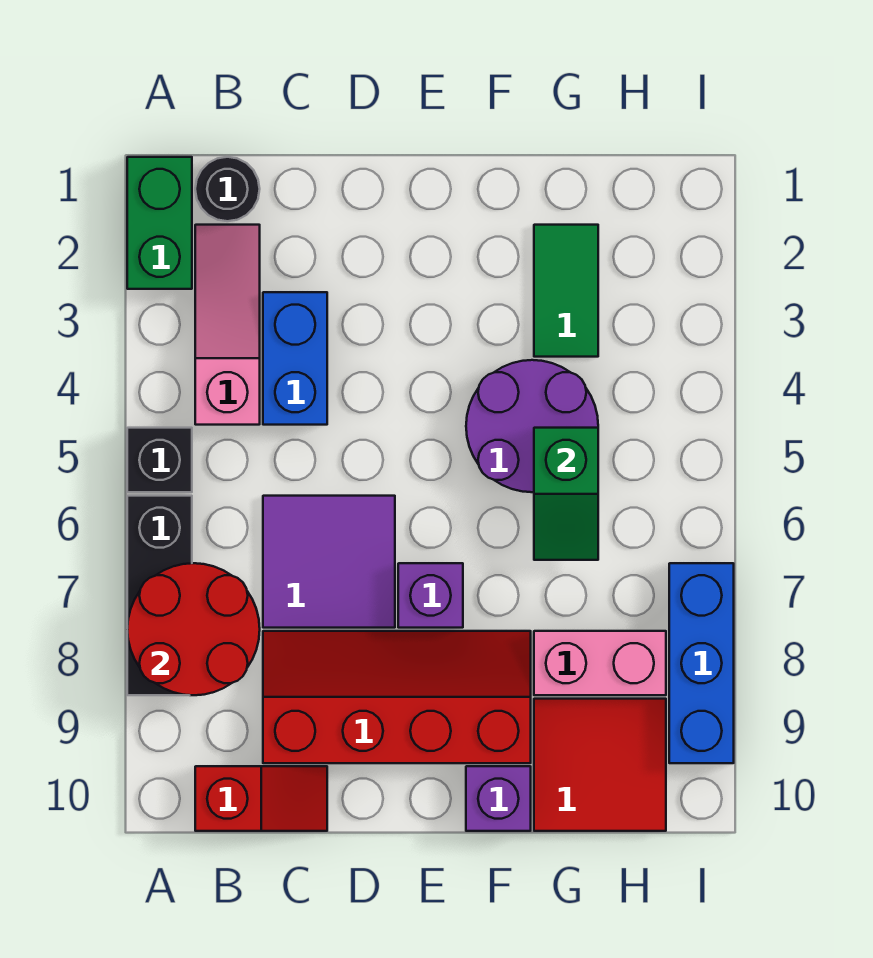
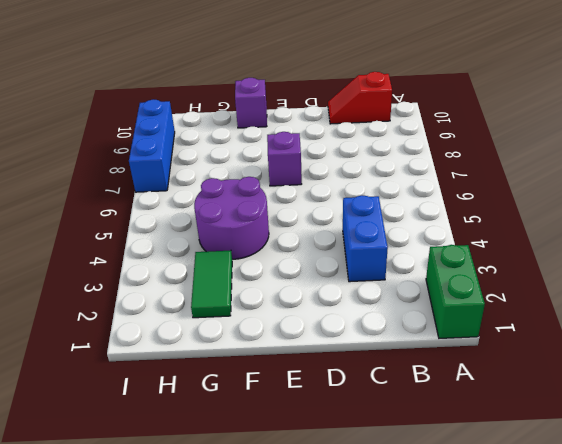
none -> black brick A5 level 1
none -> black brick A6:A8 level 1
none -> black round brick B1 level 1

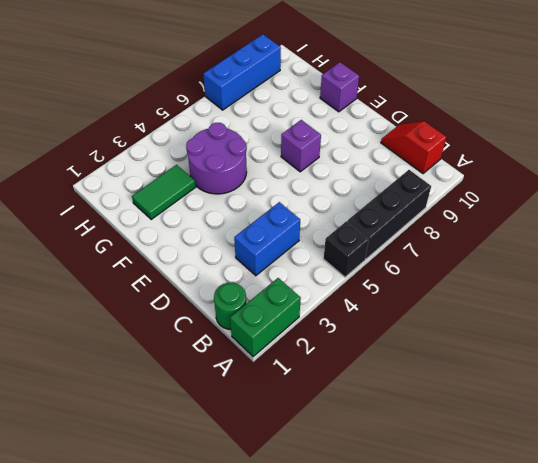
green round brick B1 level 1 -> black round brick B1 level 1
none -> pink slope B2:B4 level 1 top 4
none -> purple tile C6:D7 level 1
none -> red slope C8:F9 level 1 top 9

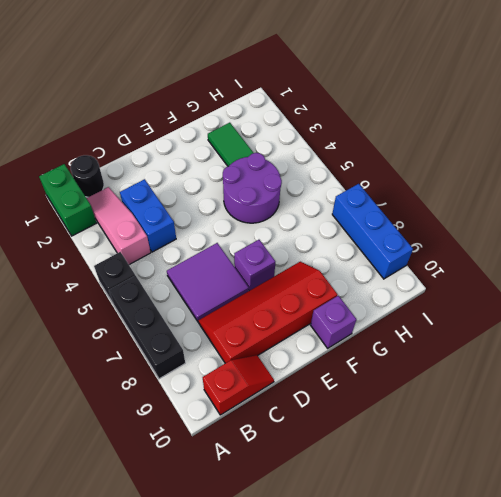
none -> pink brick G8:H8 level 1
none -> red tile G9:H10 level 1
none -> red round brick A7:B8 level 2

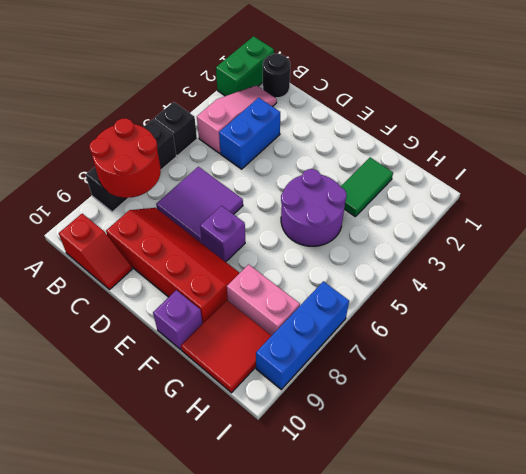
none -> green slope G5:G6 level 2 top 5

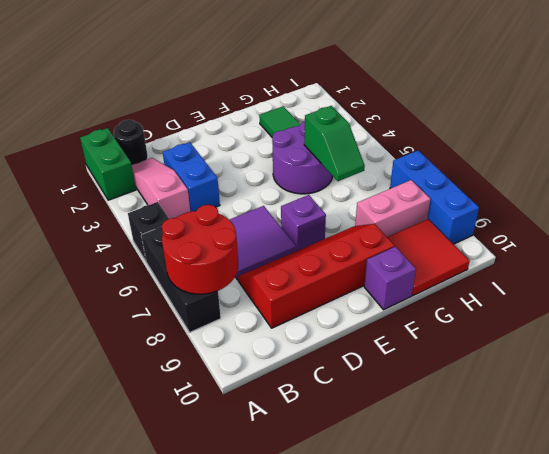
none -> red slope B10:C10 level 1 top B

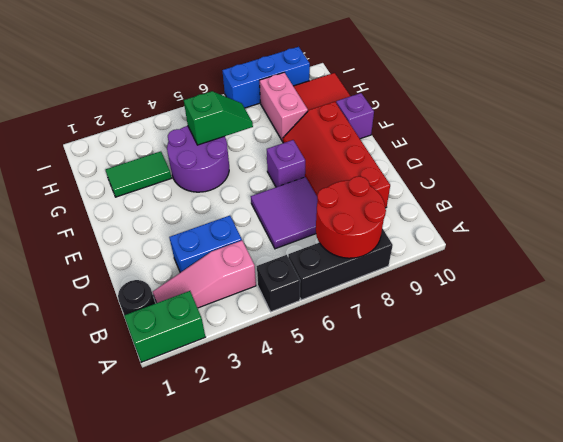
none -> red slope B10:C10 level 1 top B

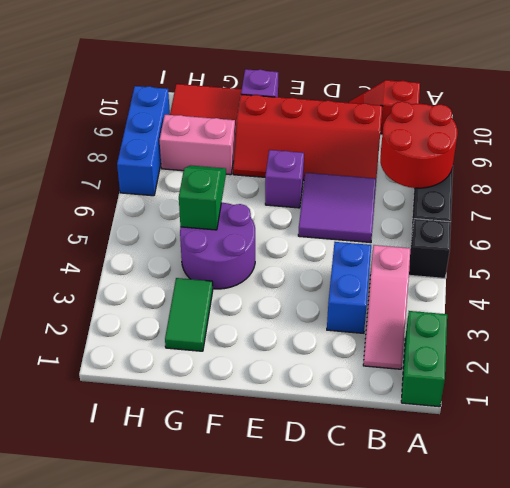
none -> black round brick B1 level 1

